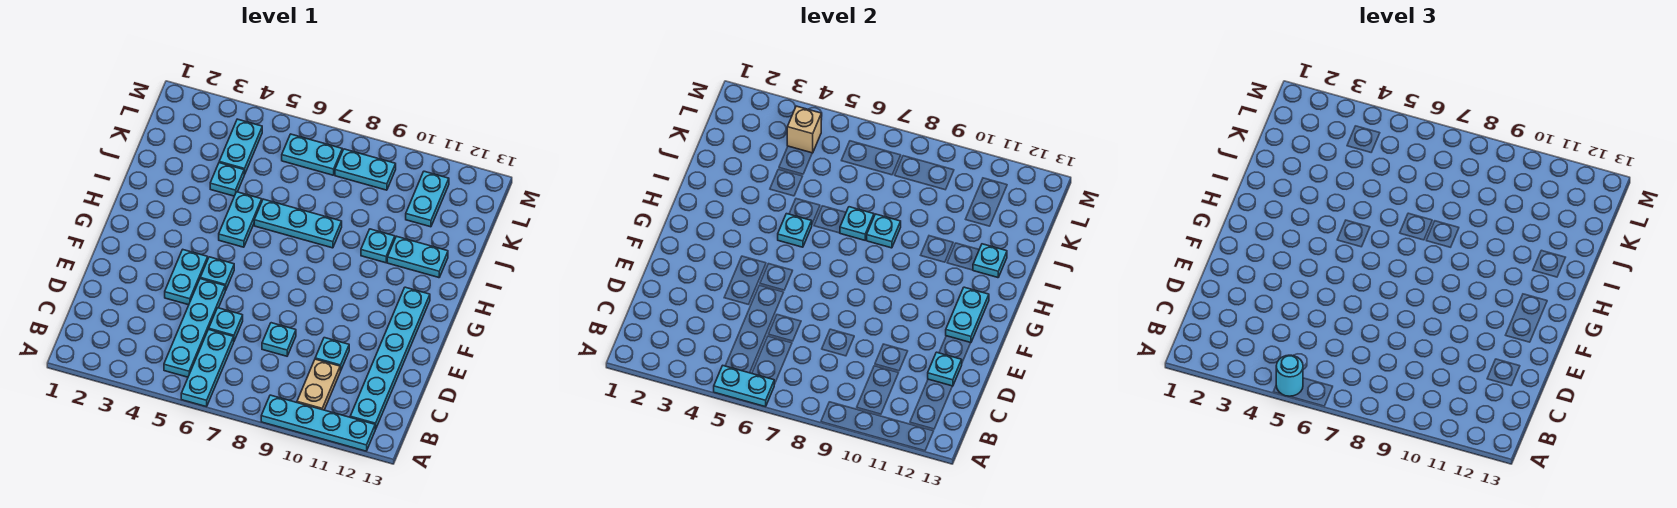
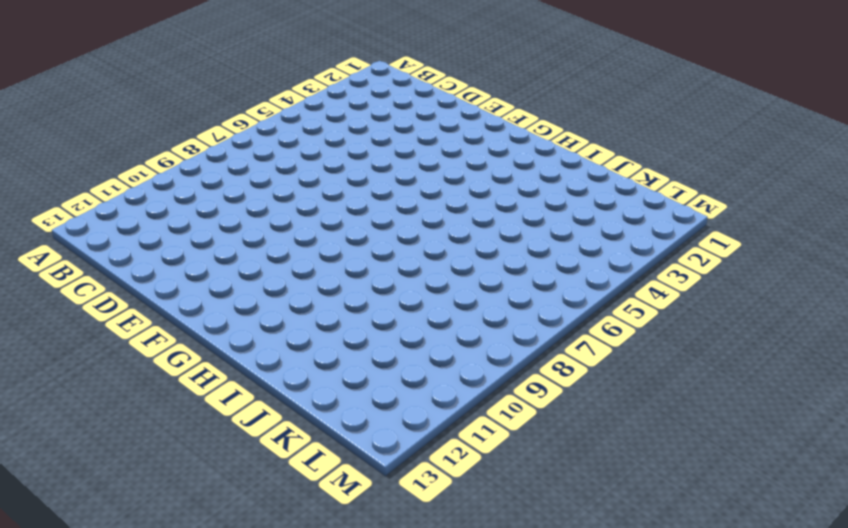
none -> cyan plate A6:C6 level 1
none -> cyan plate A9:A12 level 1
none -> cyan plate B5:E5 level 1

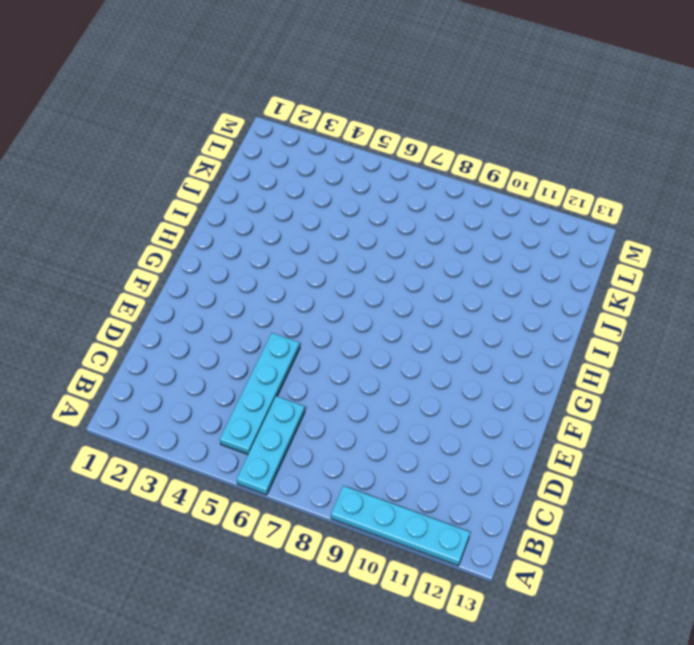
none -> tan plate B10:C10 level 1
none -> cyan plate B12:G12 level 1
none -> cyan plate D6 level 1

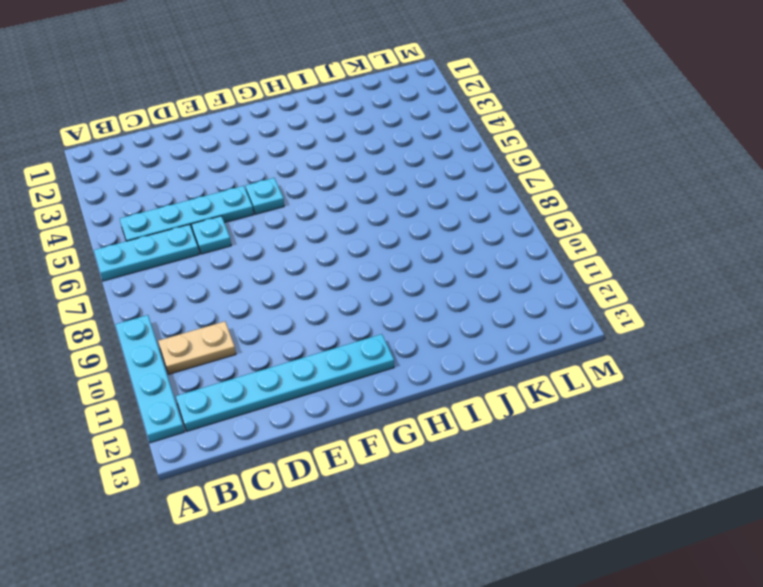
none -> cyan plate D8 level 1
none -> cyan plate D10 level 1
none -> cyan plate E4:F4 level 1

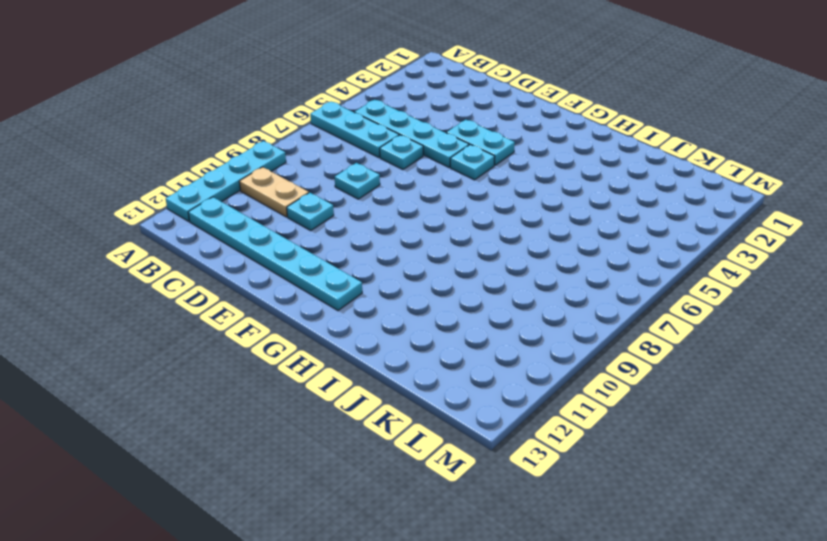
none -> cyan plate H5:I5 level 1
none -> cyan plate I6:I8 level 1
none -> cyan plate I10 level 1

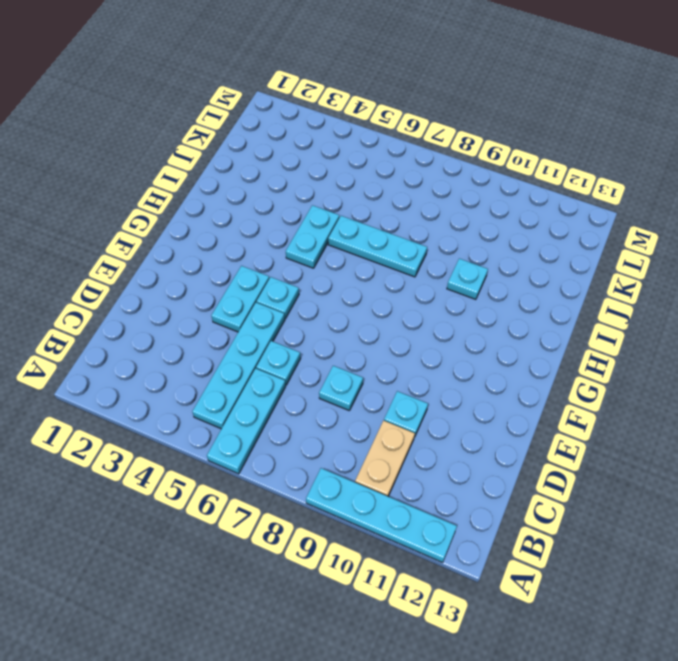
none -> cyan plate B12:G12 level 1
none -> cyan plate I11:I12 level 1
none -> cyan plate J4 level 1

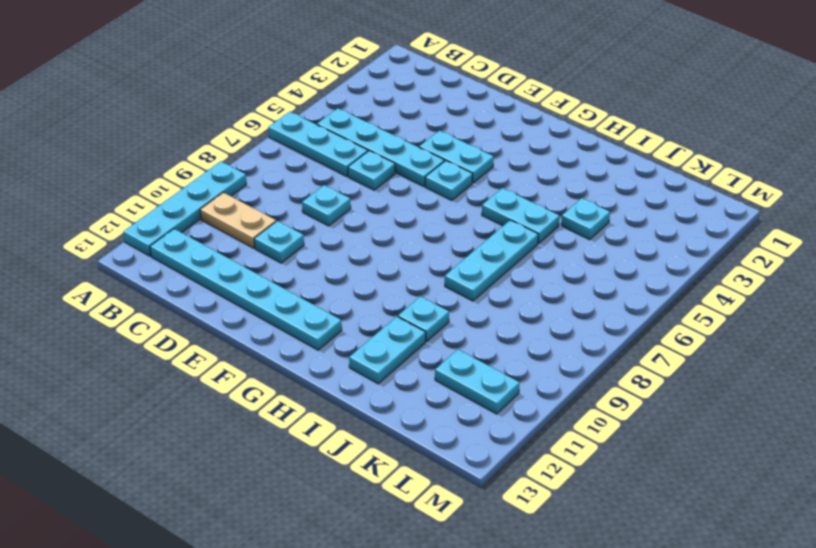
none -> cyan plate K4:L4 level 1
none -> cyan plate L6:L7 level 1
none -> cyan plate L8:L9 level 1

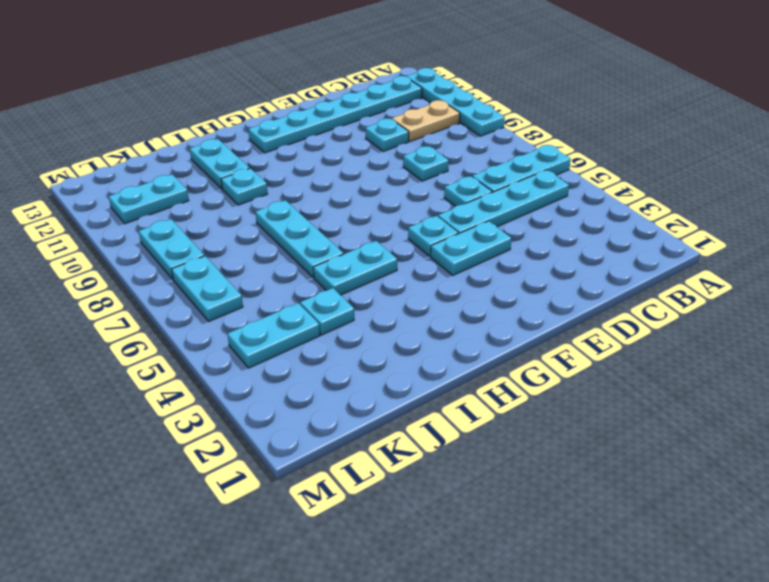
none -> cyan plate A5:A6 level 2
none -> cyan plate D12 level 2
none -> cyan plate F12:G12 level 2

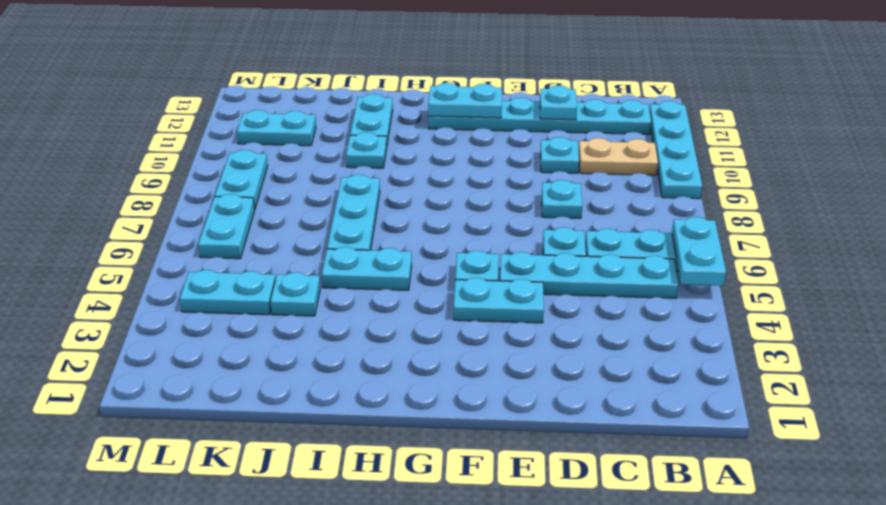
none -> cyan plate H5 level 2
none -> cyan plate I7 level 2
none -> cyan plate I8 level 2

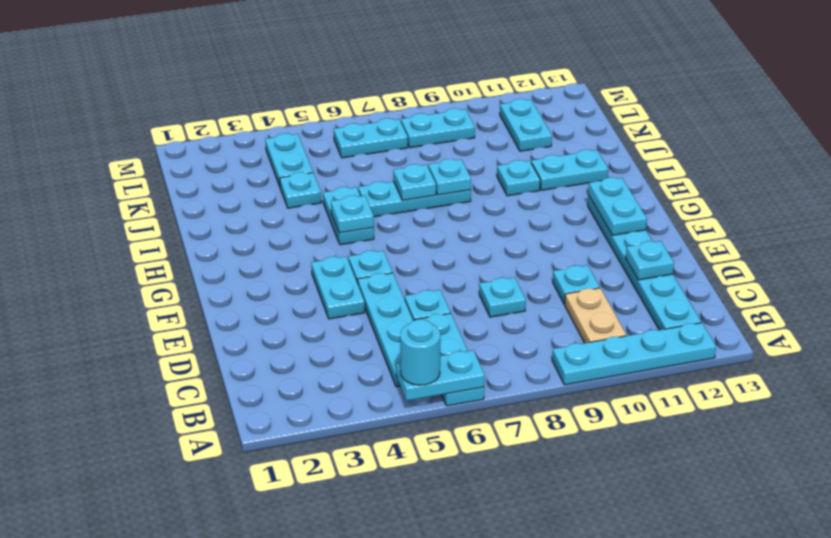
none -> cyan plate I12 level 2
none -> tan brick L4 level 2

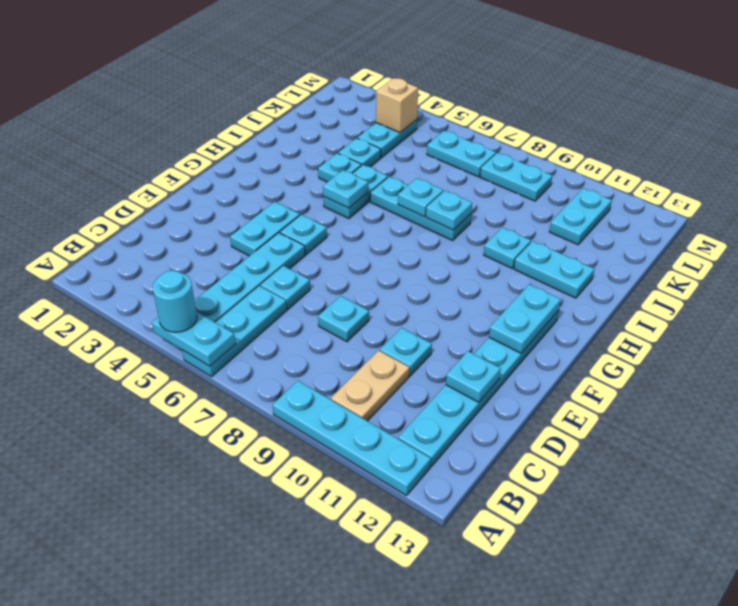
cyan plate I4 level 1 -> cyan plate I12 level 2

